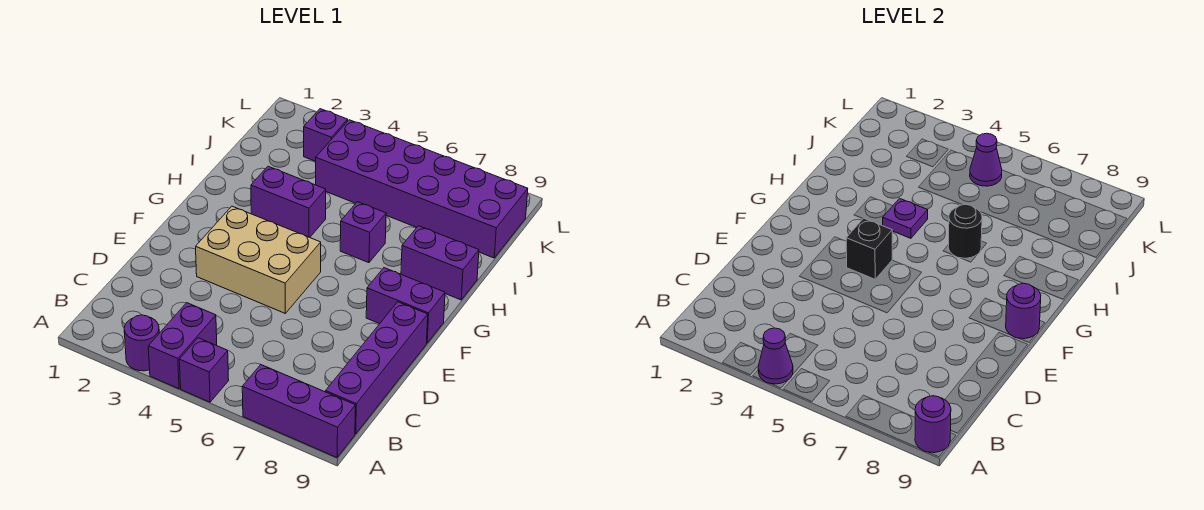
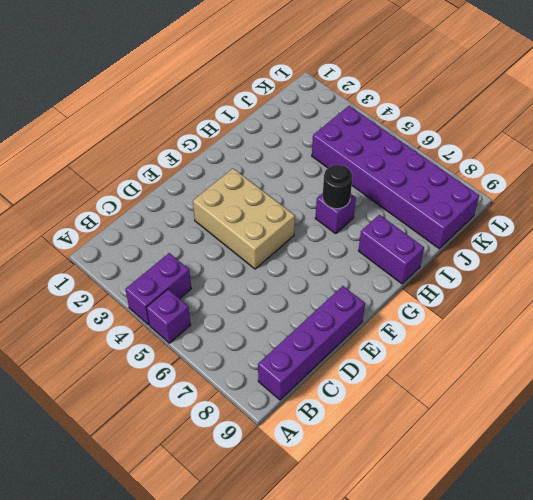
none -> purple round brick A3 level 1
none -> purple brick A7:A9 level 1
none -> purple brick F8:F9 level 1

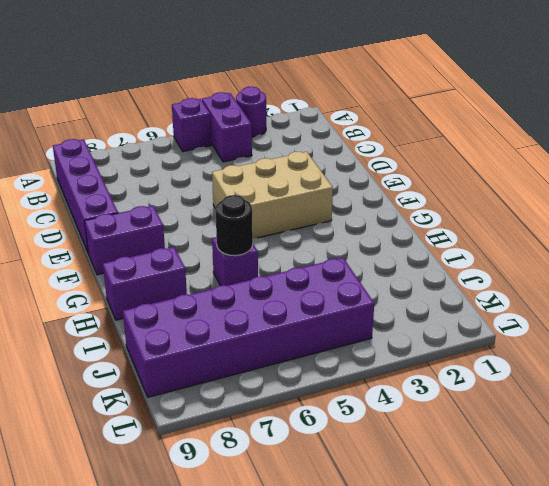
none -> purple brick A7:A9 level 1
none -> purple brick H3:H4 level 1
none -> purple brick K3 level 1

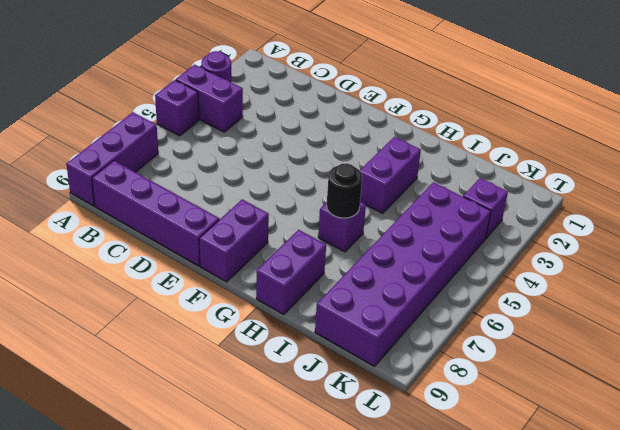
none -> tan brick E3:F5 level 1
none -> purple cone A4 level 2
none -> purple round brick A9 level 2

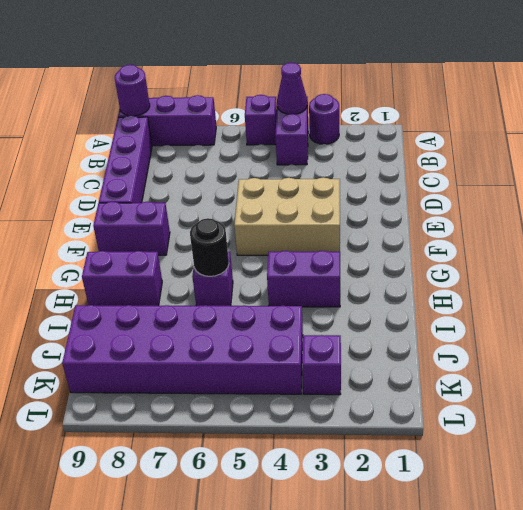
none -> black brick F4 level 2
none -> purple round brick F9 level 2
none -> purple plate H4 level 2

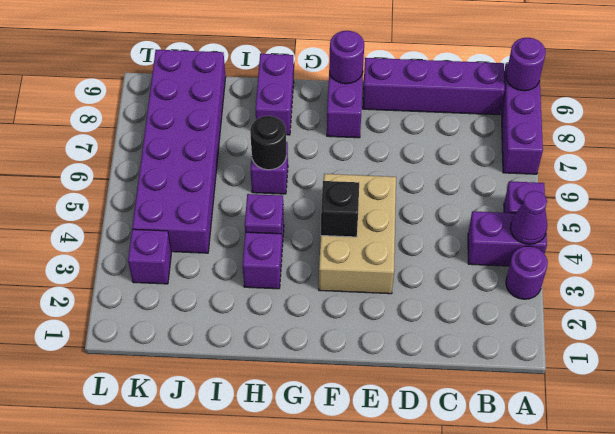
none -> purple cone K5 level 2

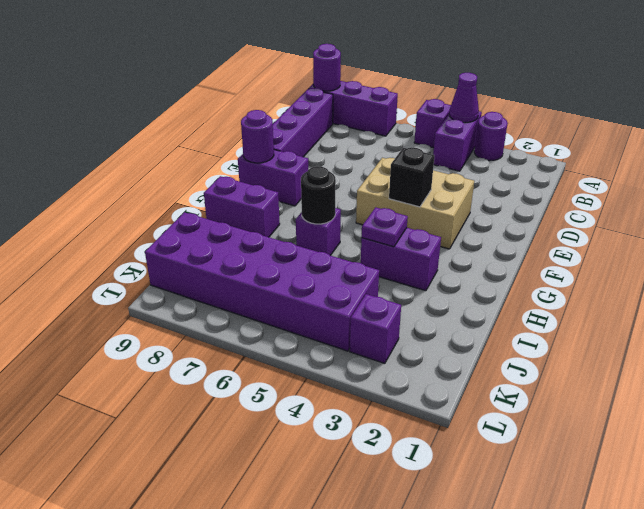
none -> purple cone K5 level 2

